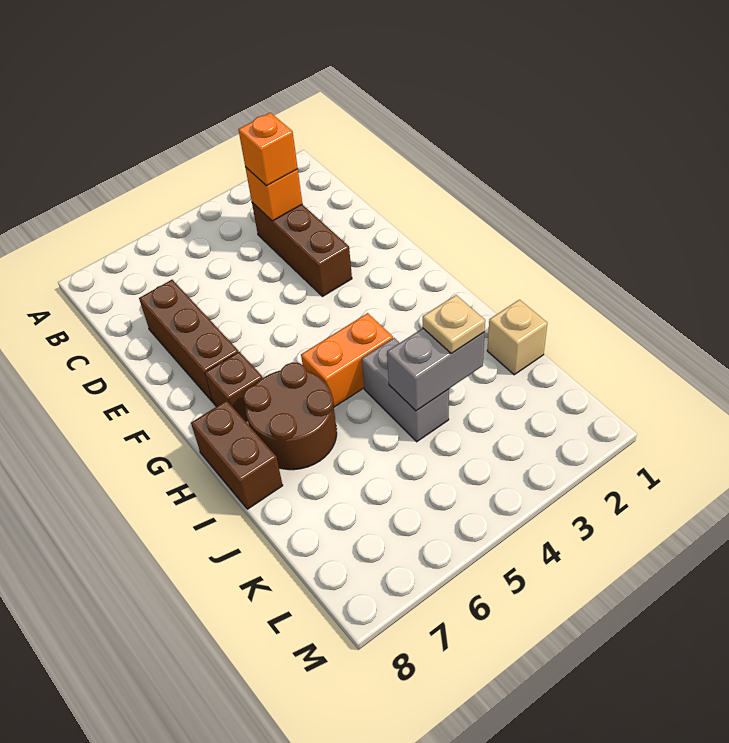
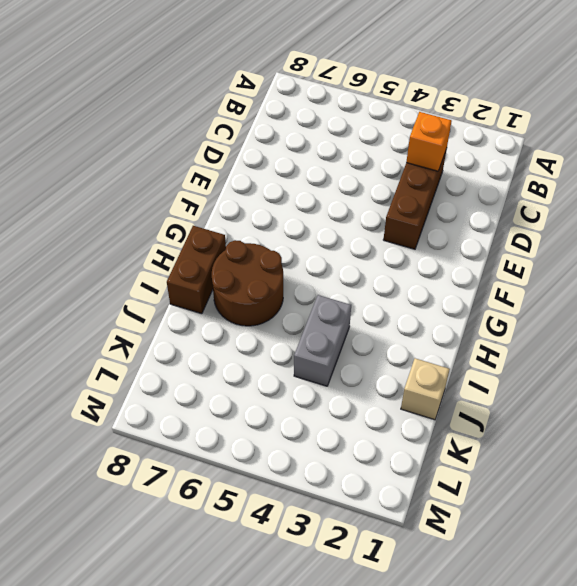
none -> brown brick D7:F7 level 1
none -> brown brick G7 level 1
none -> orange brick H4:H5 level 1

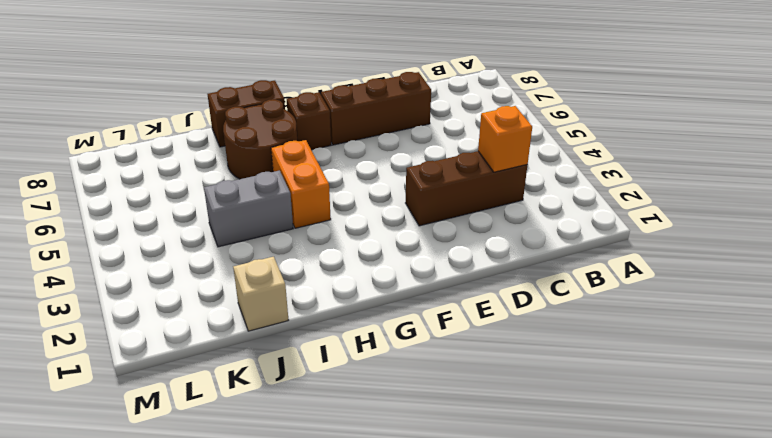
none -> grey brick J3:J4 level 2
none -> orange brick C3 level 3
none -> tan plate J3 level 3

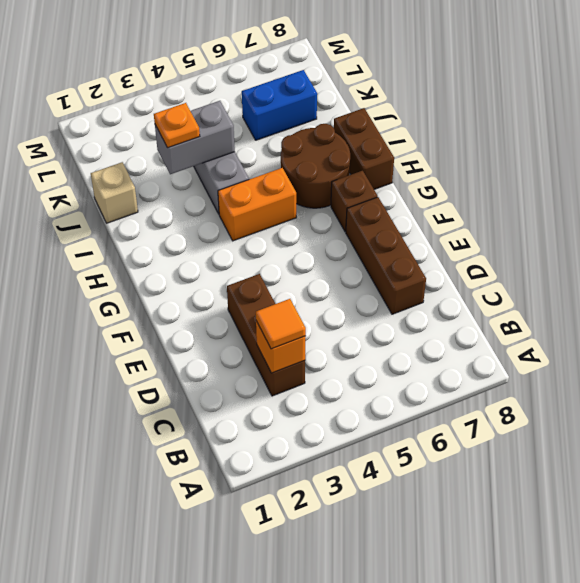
orange tile C3 level 3 -> orange brick C3 level 3
orange plate J3 level 3 -> tan plate J3 level 3
blue brick K6:K7 level 1 -> none

